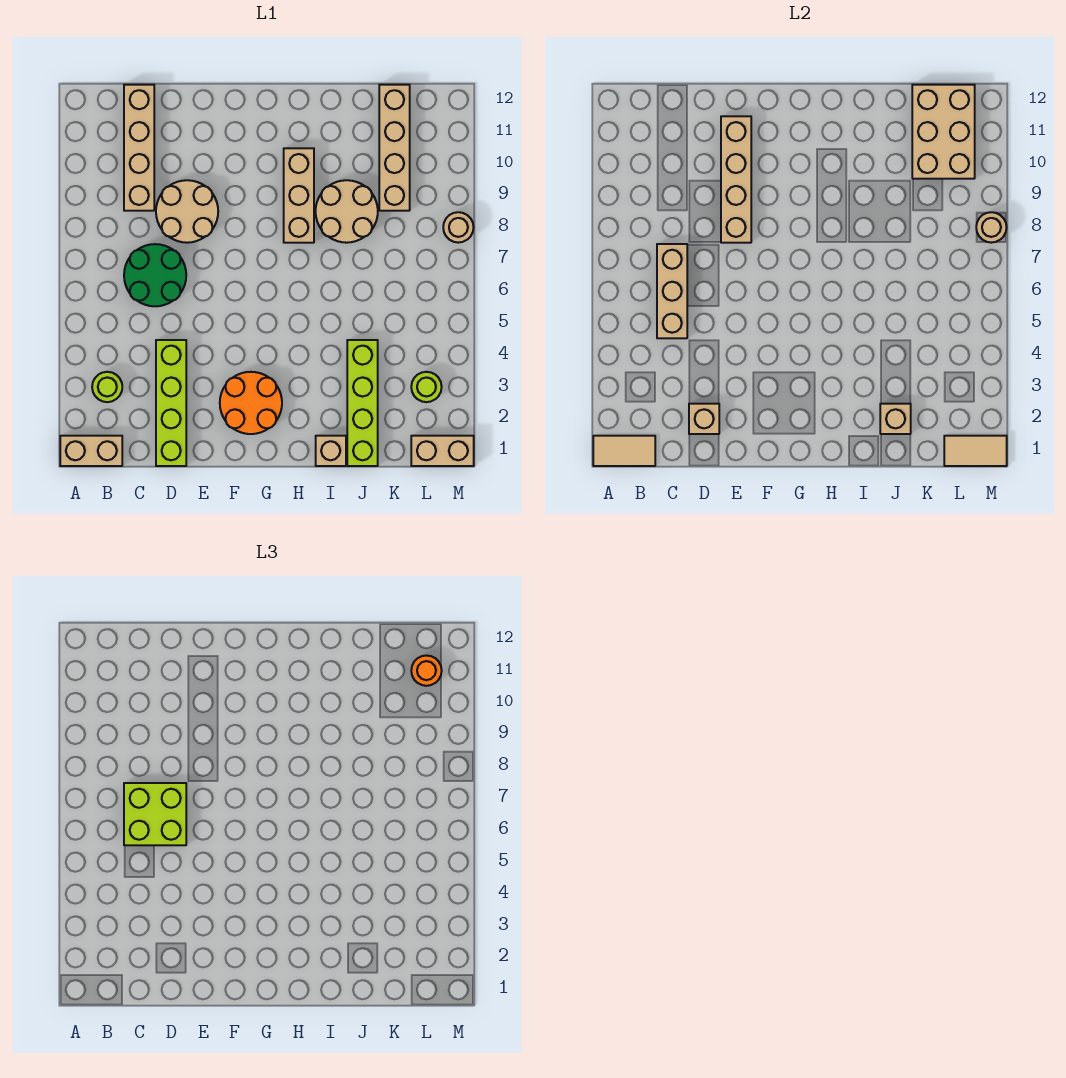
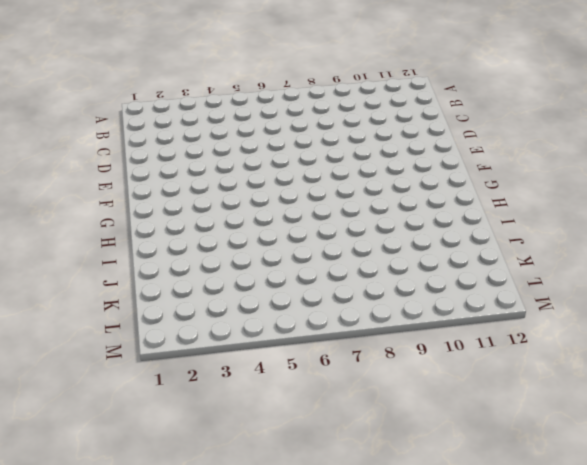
none -> tan brick A1:B1 level 1
none -> lime round brick B3 level 1
none -> green round brick C6:D7 level 1

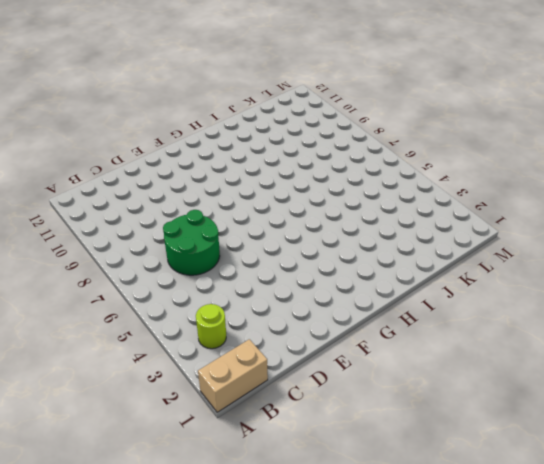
none -> tan brick C9:C12 level 1
none -> lime brick D1:D4 level 1
none -> tan round brick D8:E9 level 1

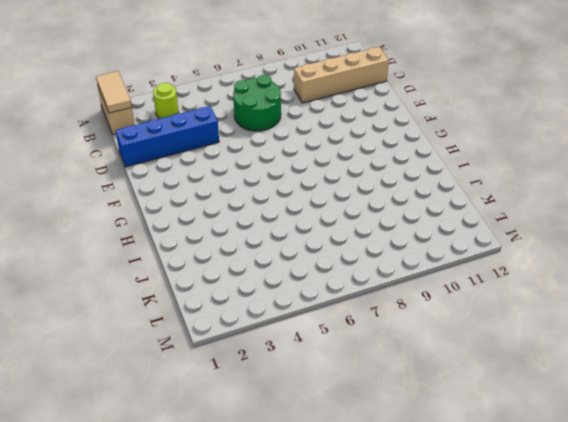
blue brick D1:D4 level 1 -> lime brick D1:D4 level 1
none -> tan round brick D8:E9 level 1
none -> orange round brick F2:G3 level 1
none -> tan brick H8:H10 level 1

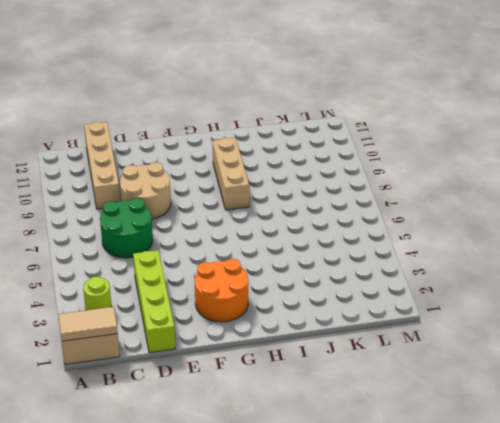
none -> tan brick I1 level 1
none -> tan round brick I8:J9 level 1
none -> lime brick J1:J4 level 1

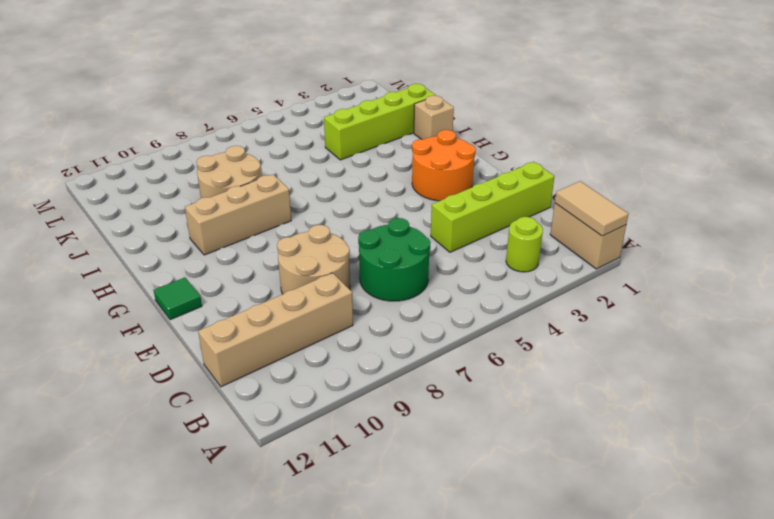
green tile F12 level 1 -> none
none -> tan brick K9:K12 level 1
none -> tan brick L1:M1 level 1
none -> lime round brick L3 level 1

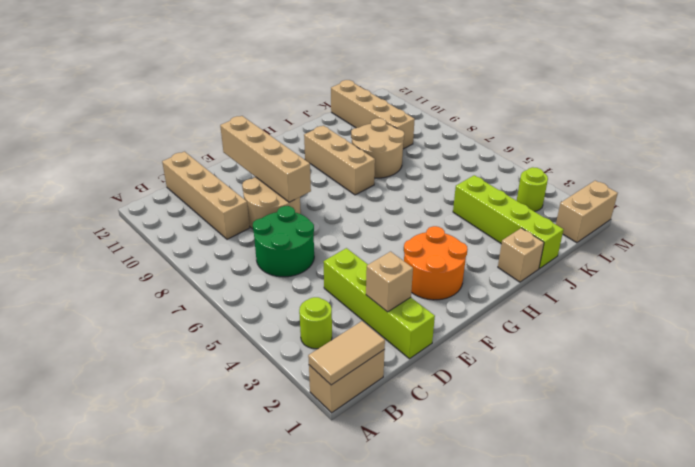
none -> tan round brick M8 level 1
none -> tan brick C5:C7 level 2
none -> tan brick J2 level 2

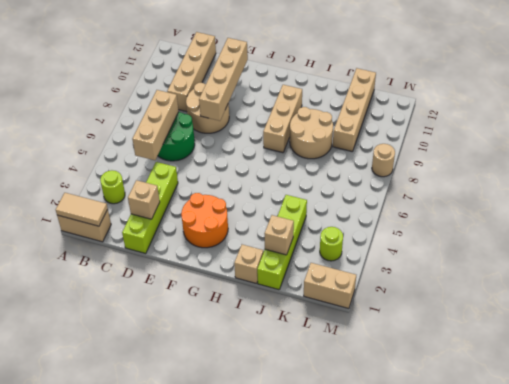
none -> tan brick K10:L12 level 2
none -> tan tile L1:M1 level 2
none -> tan round brick M8 level 2

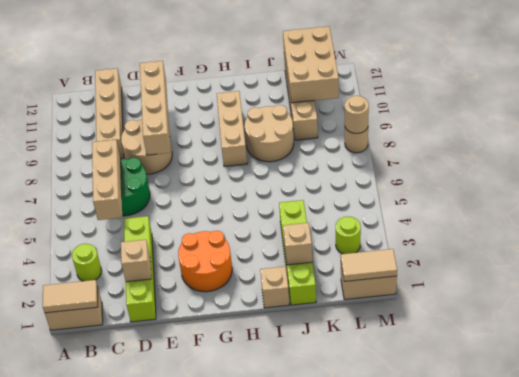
none -> lime brick C6:D7 level 3
none -> orange round brick L11 level 3

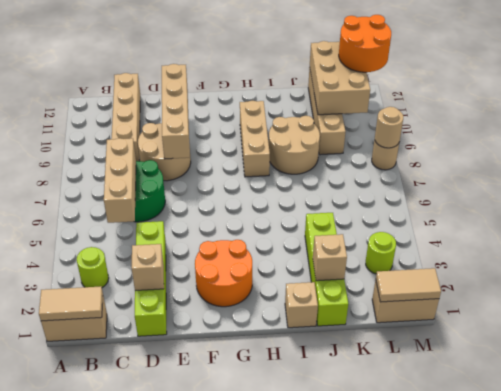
orange round brick L11:M12 level 3 -> orange round brick L11 level 3
none -> lime brick C6:D7 level 3

